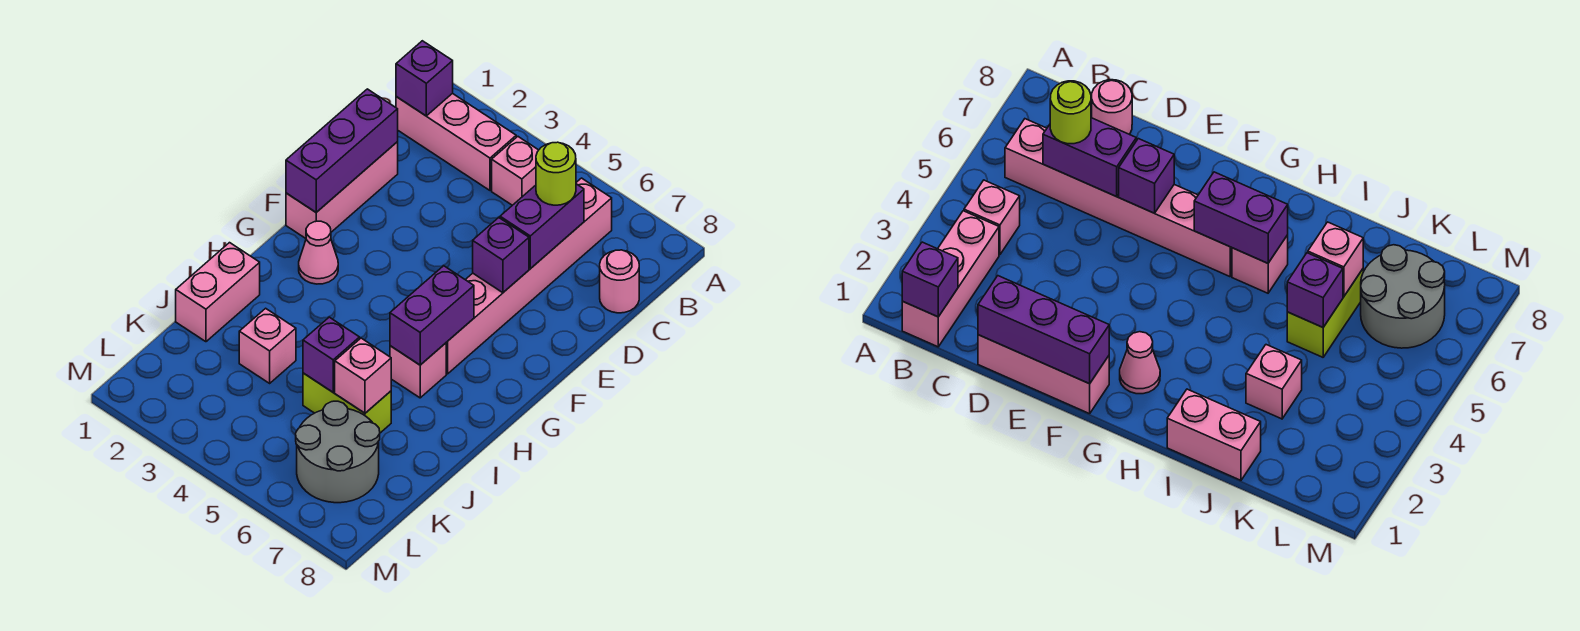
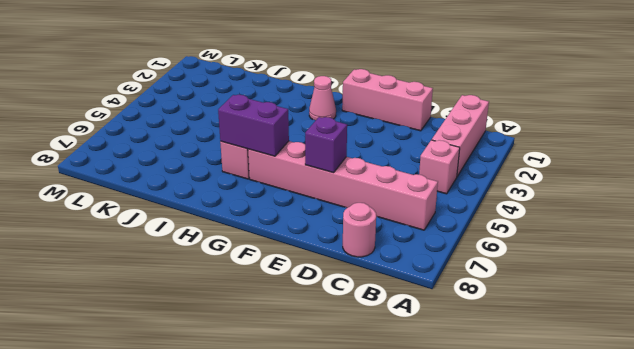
none -> pink brick I1:J1 level 1
none -> pink brick J3 level 1
none -> lime brick J5:J6 level 1

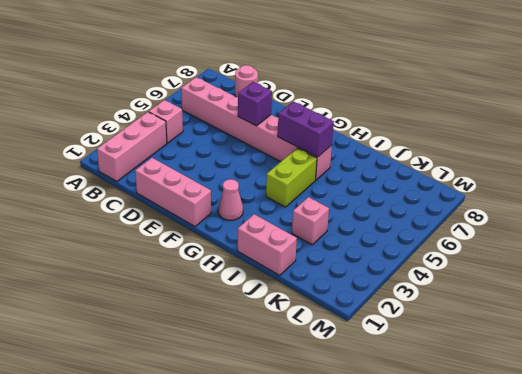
lime brick H4:H5 level 1 -> lime brick J5:J6 level 1
none -> grey round brick K6:L7 level 1
none -> purple brick B1 level 2
none -> purple brick C6:D6 level 2

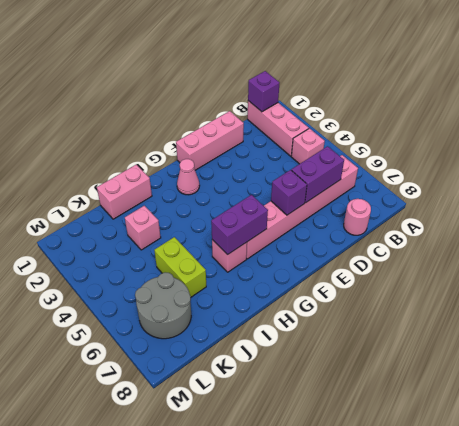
none -> purple brick D1:F1 level 2
none -> purple brick J5 level 2
none -> pink brick J6 level 2

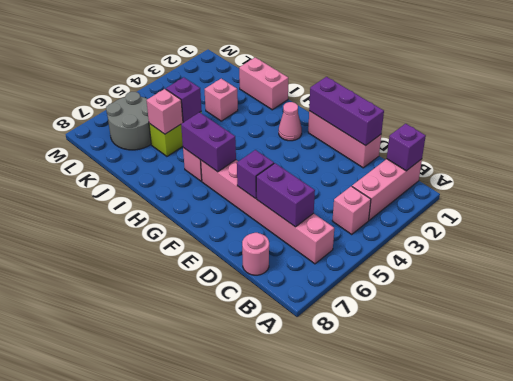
none -> lime round brick C6 level 3

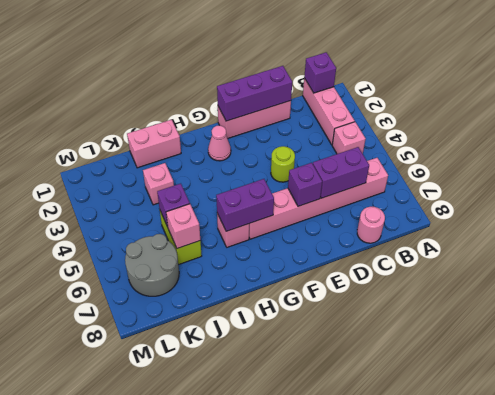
lime round brick E4 level 1 -> lime round brick C6 level 3

